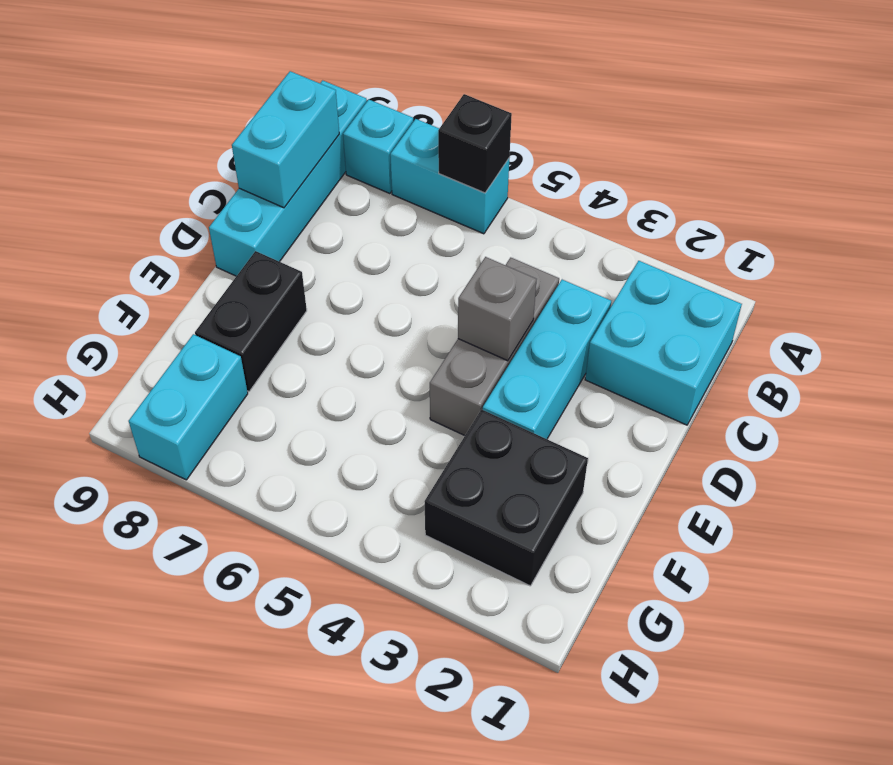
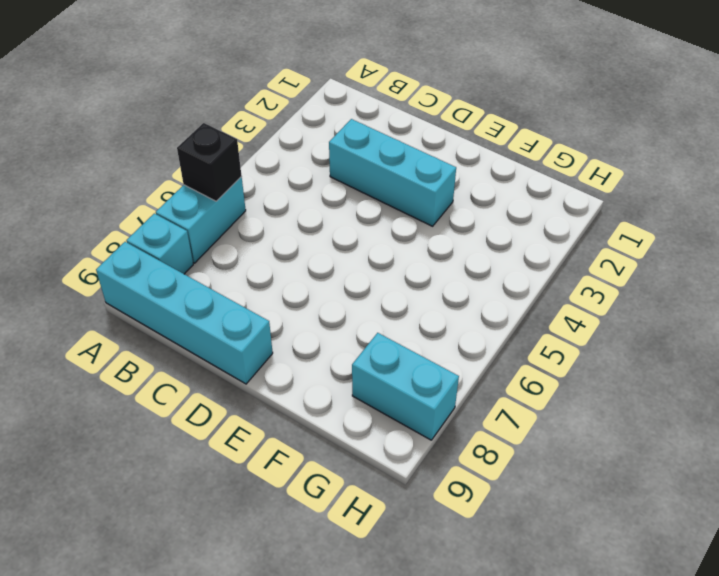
none -> cyan brick B1:C2 level 1
none -> grey brick C4:E4 level 1
none -> black brick E8:F8 level 1

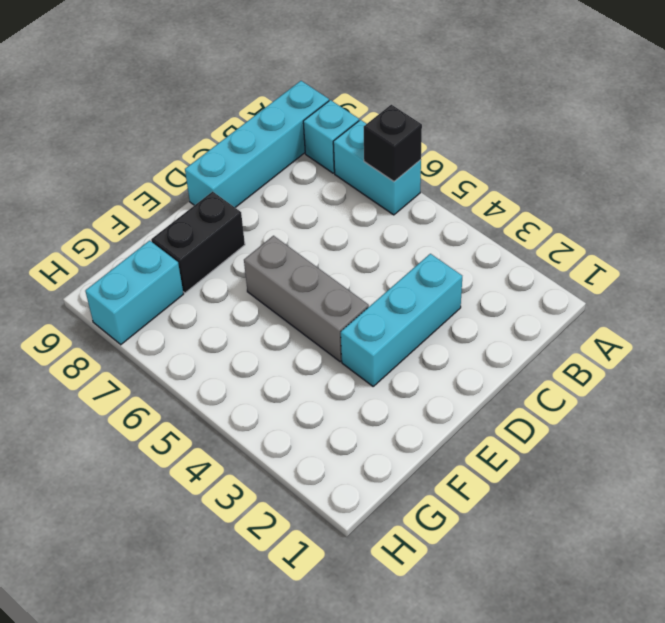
grey brick E4:E6 level 1 -> grey brick C4:E4 level 1
none -> cyan brick B1:C2 level 1
none -> black brick F2:G3 level 1
none -> cyan brick B9:C9 level 2

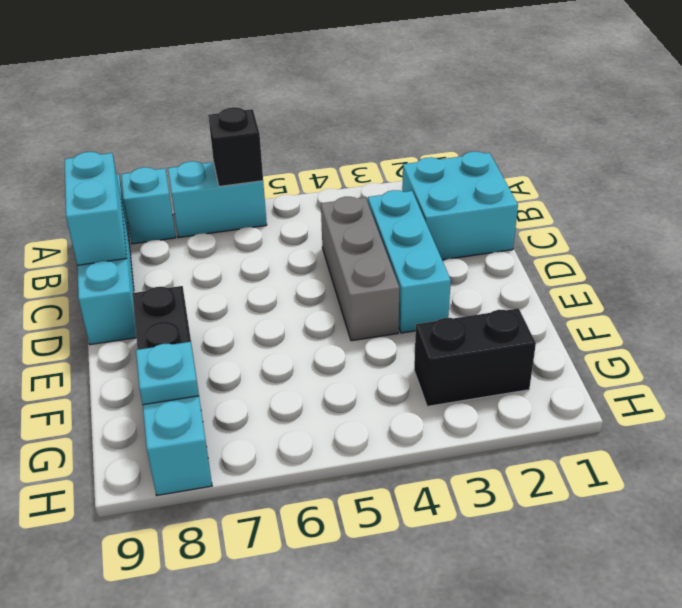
black brick G2:G3 level 1 -> black brick F2:G3 level 1
cyan plate G8 level 2 -> none
none -> grey brick D4 level 2

